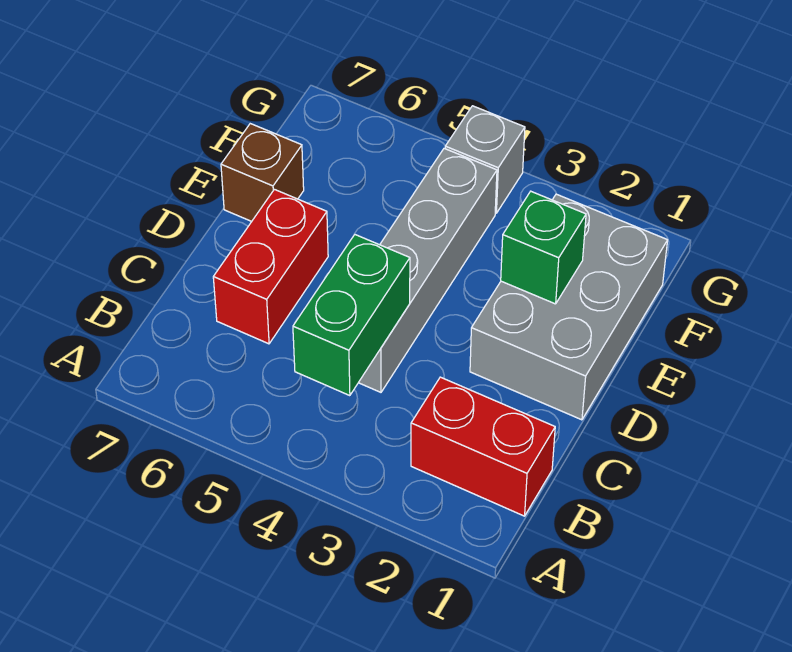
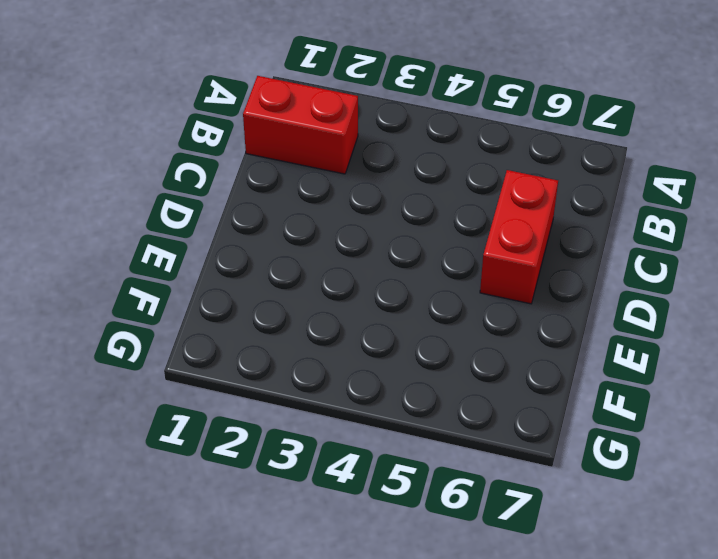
none -> grey brick C4:F4 level 1
none -> grey brick D1:F2 level 1

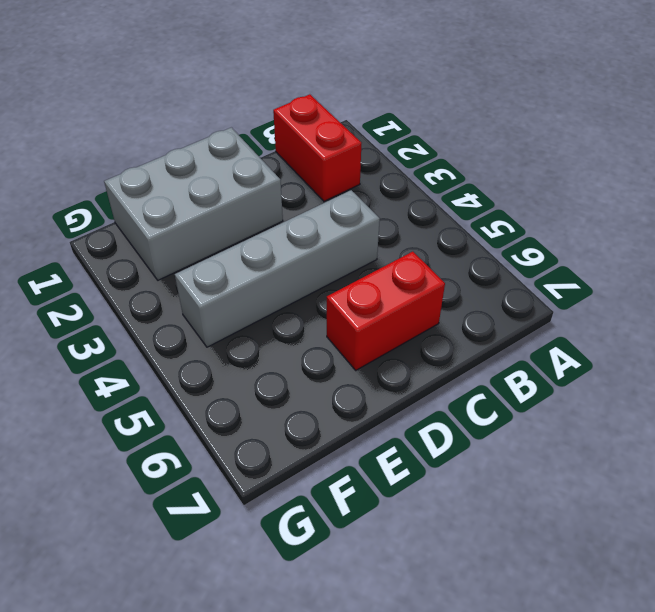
none -> brown brick E7 level 1
none -> grey brick G4 level 1

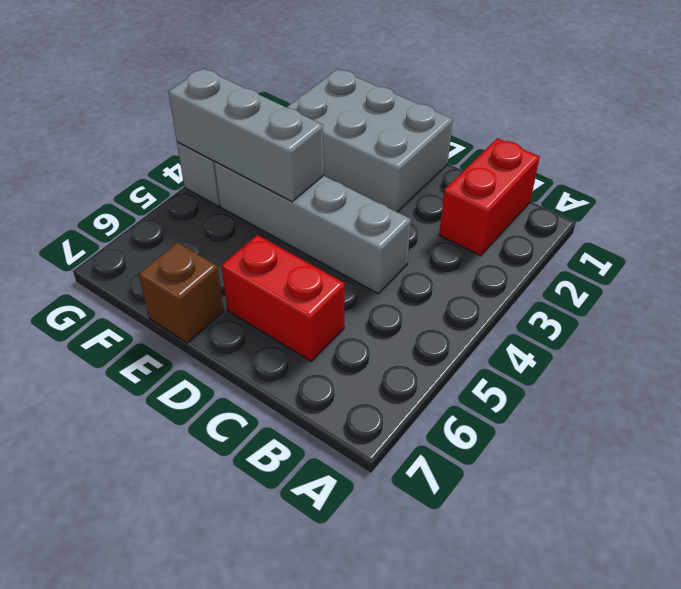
grey brick E4:G4 level 2 -> none
none -> green brick B4:C4 level 2
none -> green brick E2 level 2

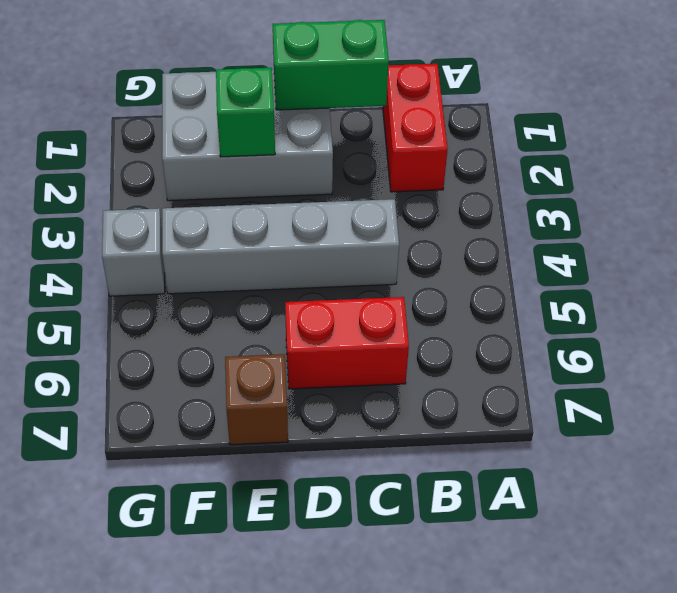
green brick C1:D1 level 2 -> green brick B4:C4 level 2

